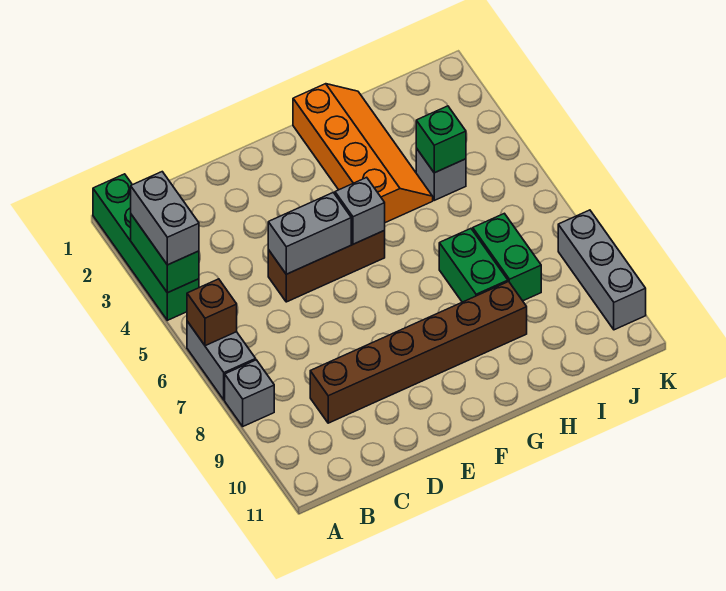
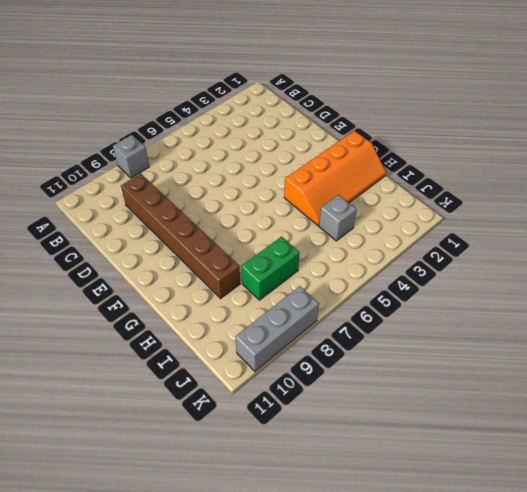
none -> green brick A1:A4 level 1
none -> grey brick A6:A7 level 1
none -> brown brick D5:F5 level 1

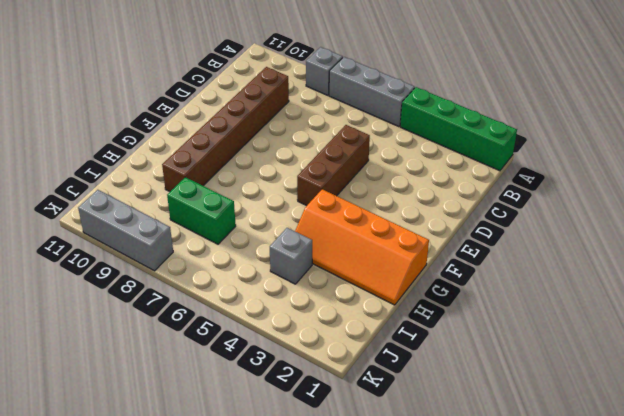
grey brick A5:A7 level 1 -> grey brick A6:A7 level 1
none -> green brick H7:H8 level 1
none -> green brick A3:A4 level 2
none -> brown brick A6 level 2

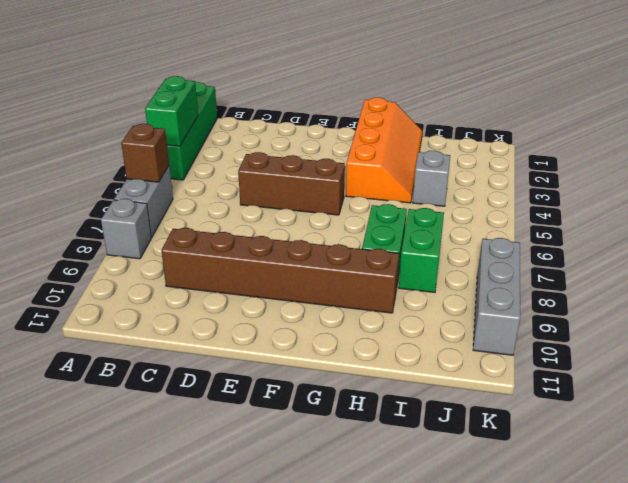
none -> grey brick D5:E5 level 2
none -> grey brick F5 level 2
none -> green brick I4 level 2

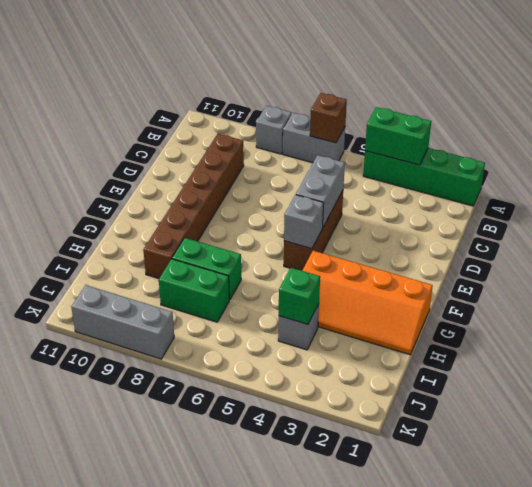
none -> grey brick A3:A4 level 3

